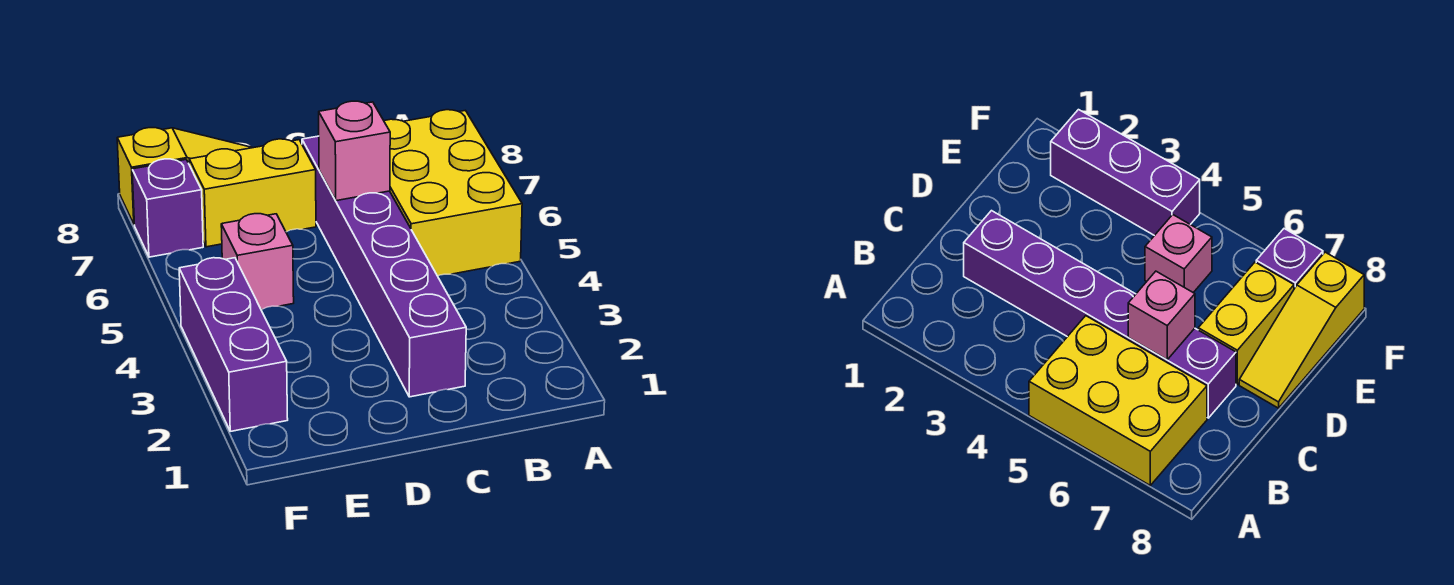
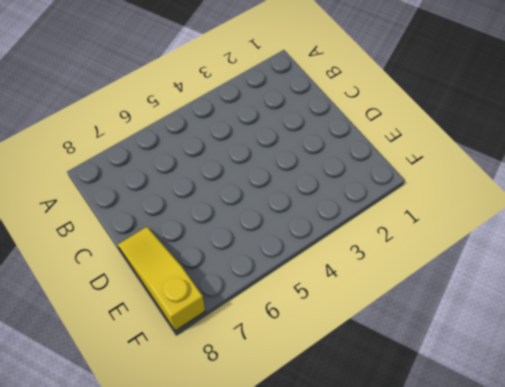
none -> yellow brick A5:B7 level 1
none -> purple brick C2:C7 level 1

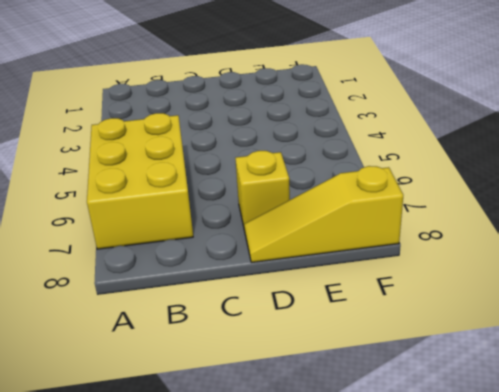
yellow brick D7 level 1 -> yellow brick D7:E7 level 1
none -> purple brick C2:C7 level 1
none -> pink brick E5 level 1

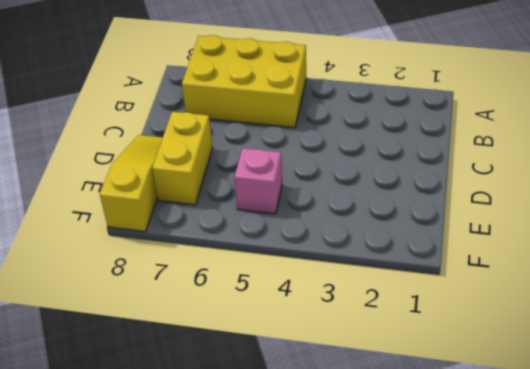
none -> purple brick C2:C7 level 1
none -> purple brick F2:F4 level 1

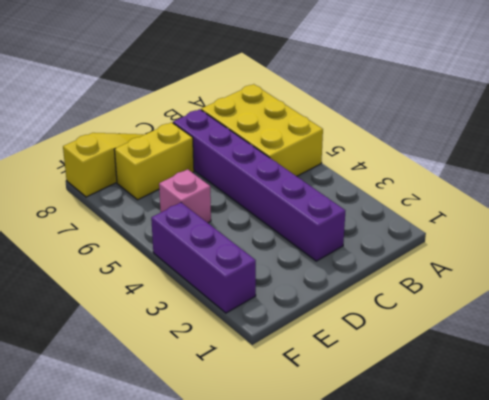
none -> purple brick F7 level 1
none -> pink brick C6 level 2

